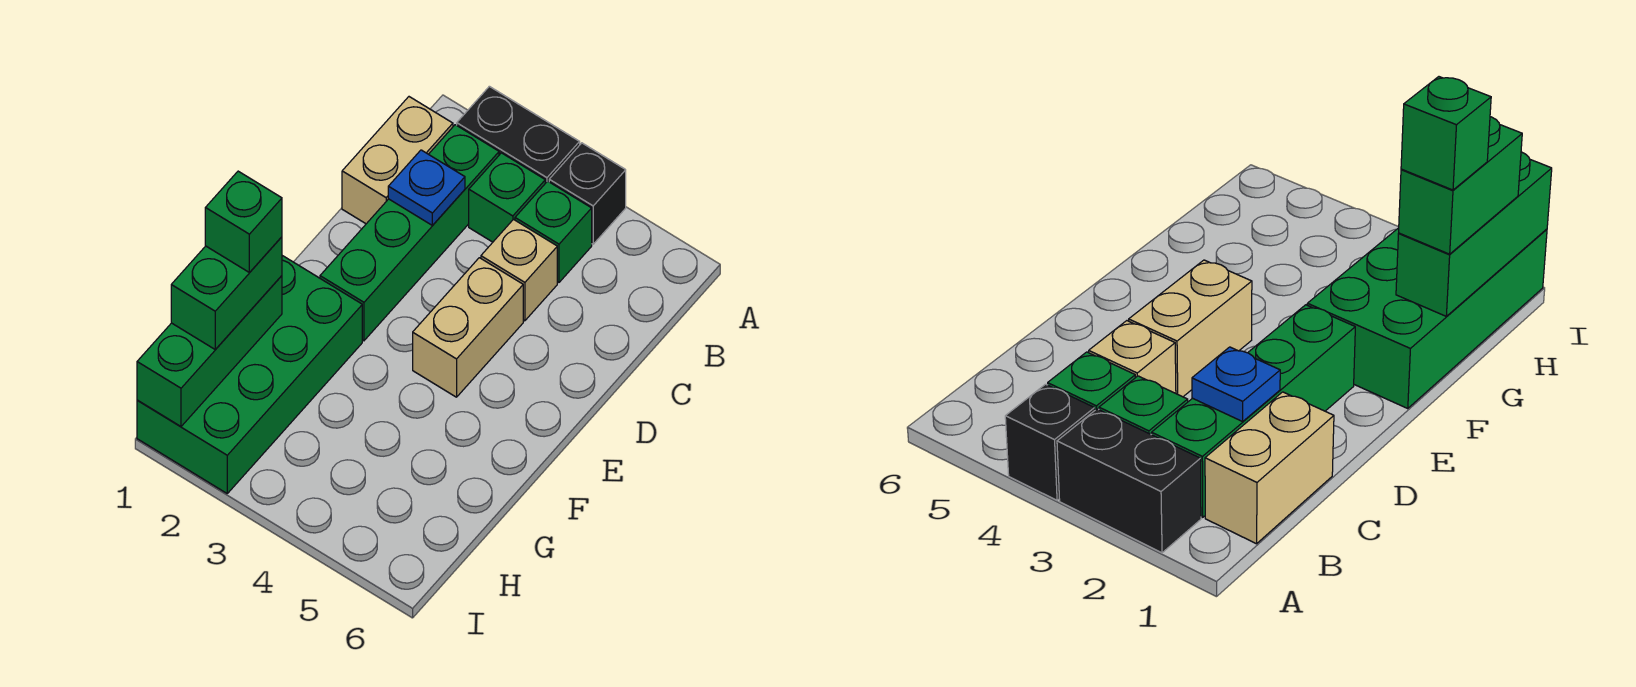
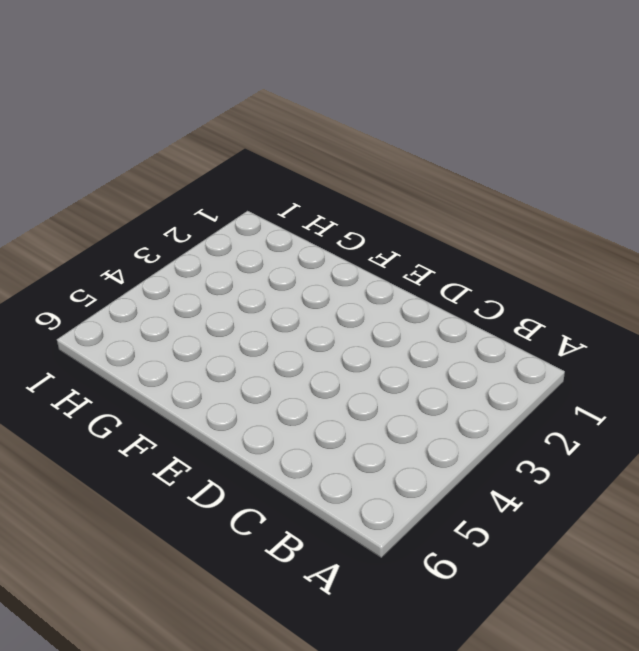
none -> black brick A2:A3 level 1
none -> black brick A4 level 1
none -> tan brick B1:C1 level 1

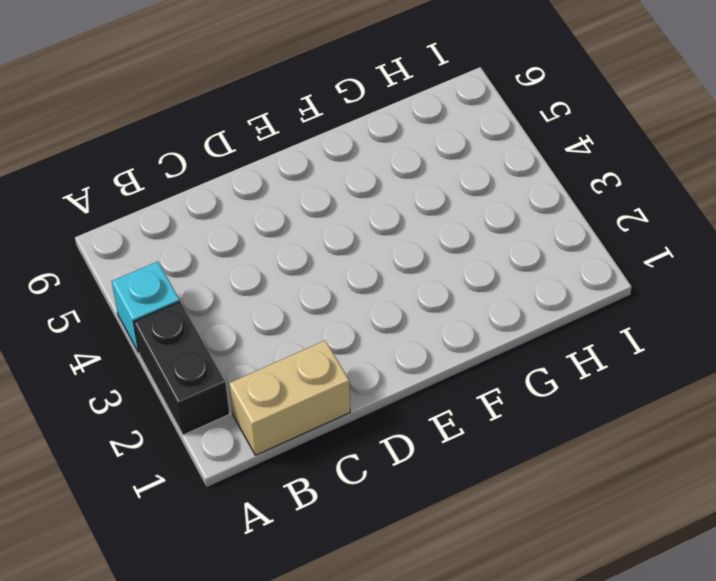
cyan brick A4 level 1 -> black brick A4 level 1
none -> green brick B2:E2 level 1
none -> green brick B3 level 1
none -> green brick B4 level 1

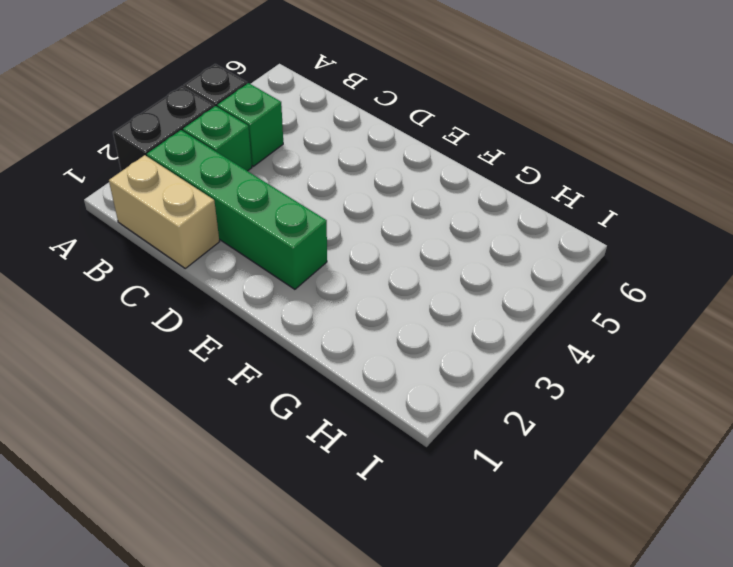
none -> tan brick C4 level 1
none -> tan brick D4:E4 level 1
none -> green brick F1:I2 level 1

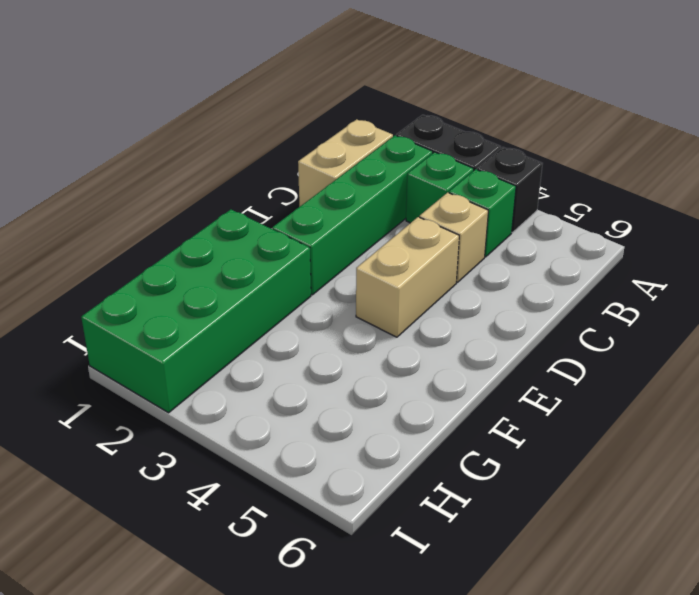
none -> blue plate C2 level 2
none -> green brick G1:I1 level 2
none -> green brick G1:H1 level 3

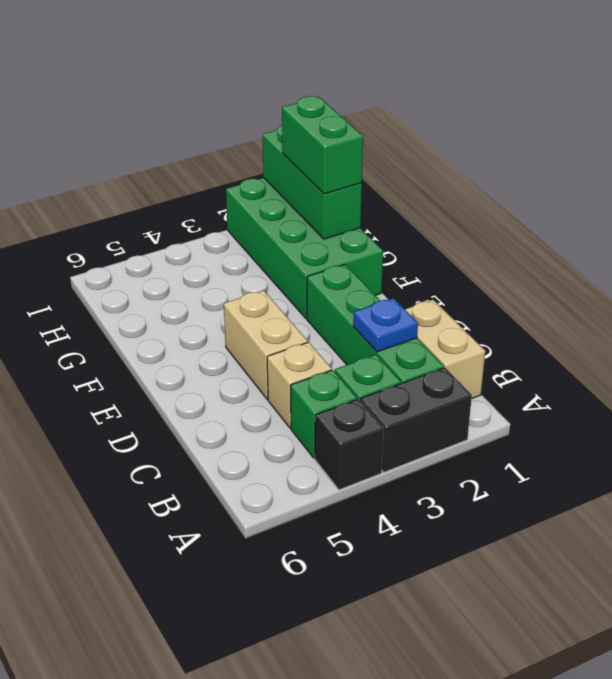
none -> green brick G1 level 4

